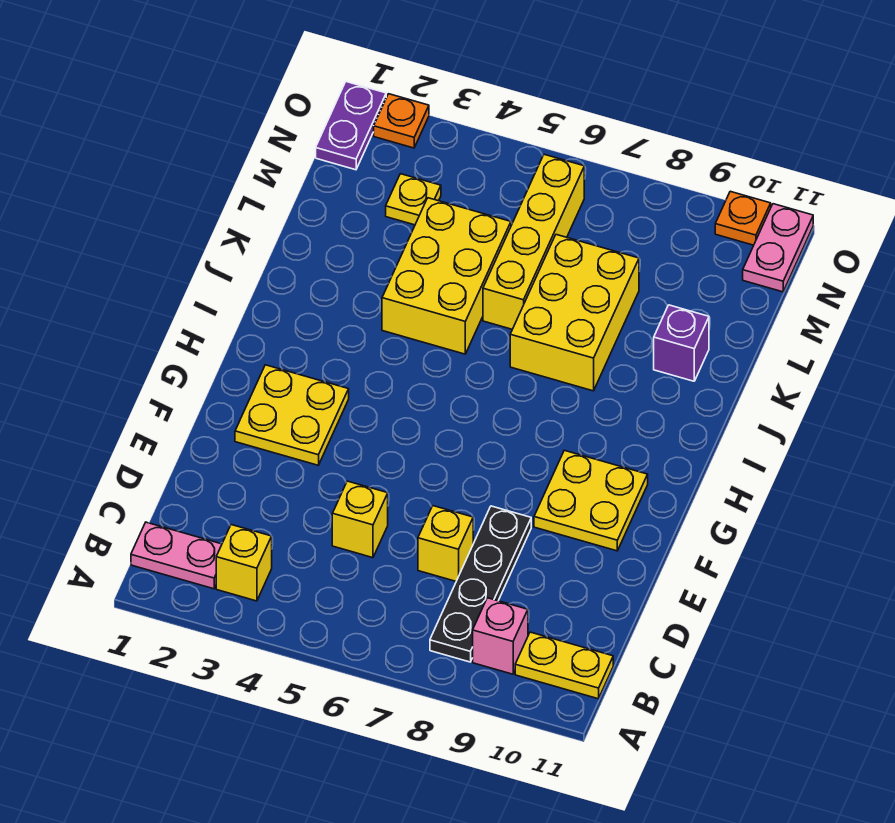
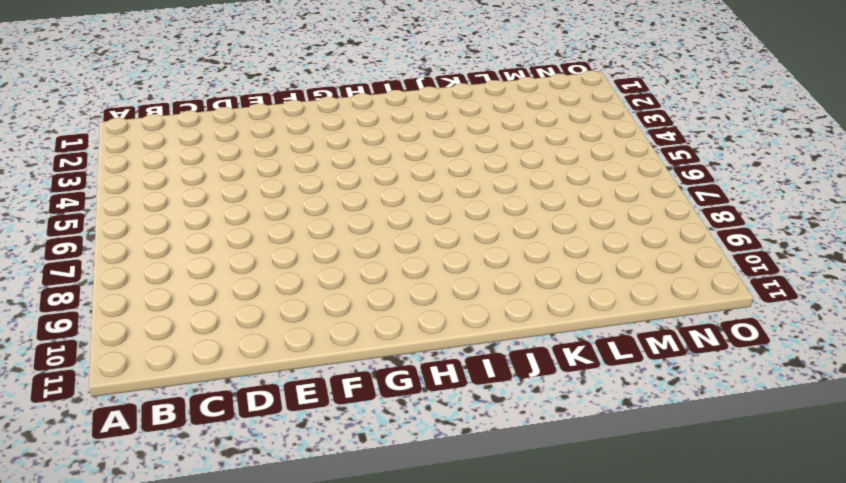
none -> pink plate B1:B2 level 1
none -> yellow brick B3 level 1
none -> black plate B8:E8 level 1

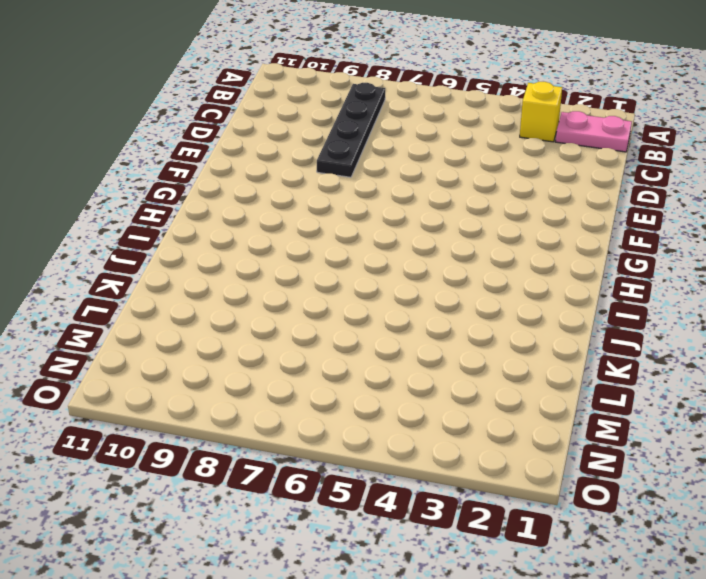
none -> pink brick B9 level 1
none -> yellow plate B10:B11 level 1
none -> yellow brick D5 level 1

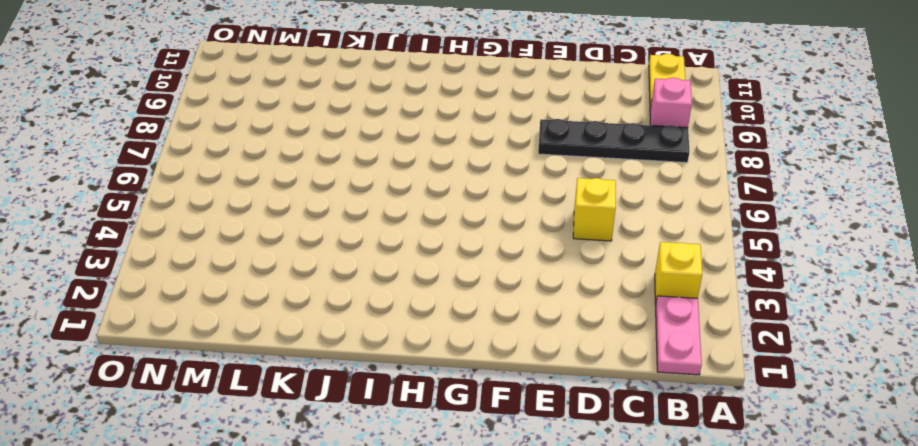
none -> yellow brick D7 level 1
none -> yellow plate F2:G3 level 1
none -> yellow plate F9:G10 level 1

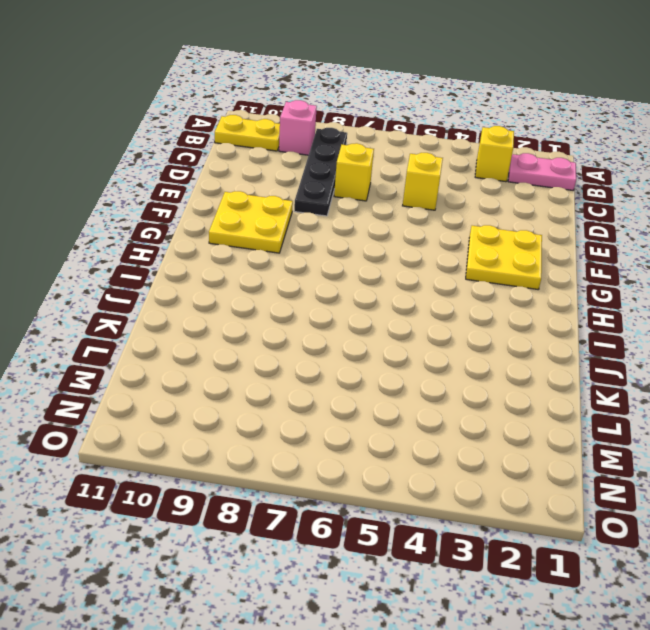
none -> yellow brick J4:L5 level 1
none -> yellow brick J7:L8 level 1
none -> yellow brick K6:N6 level 1

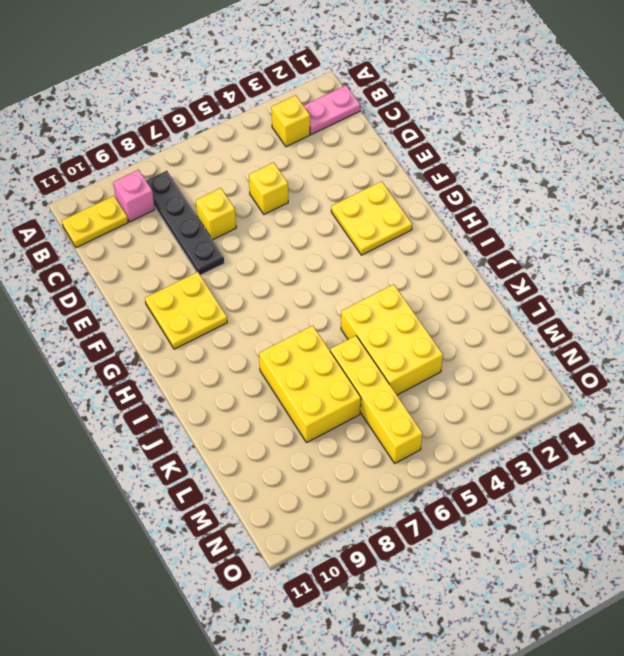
none -> purple brick K10 level 1
none -> yellow plate M3 level 1
none -> purple plate N1:O1 level 1

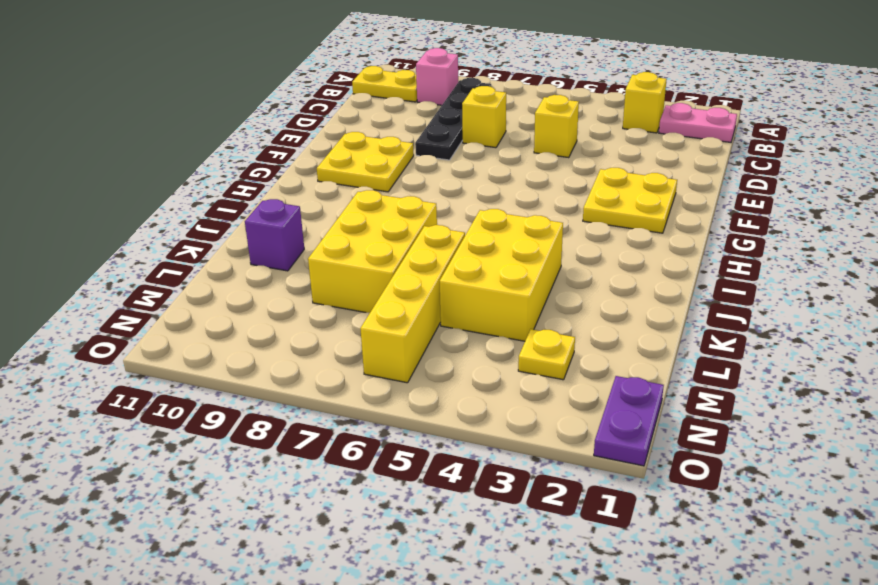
none -> pink plate N11:O11 level 1
none -> orange plate O2 level 1
none -> orange plate O10 level 1

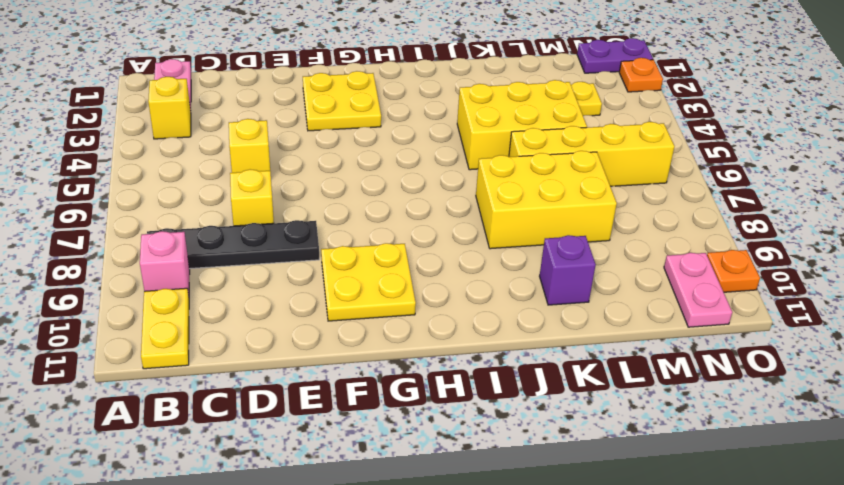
pink plate N10:N11 level 1 -> pink plate N11:O11 level 1

